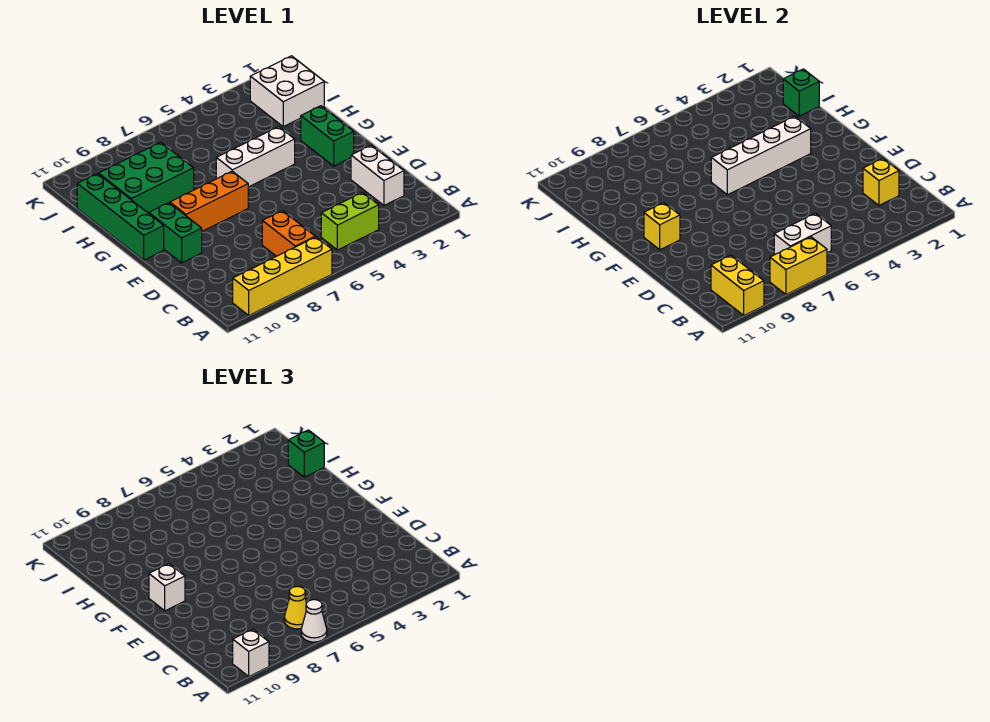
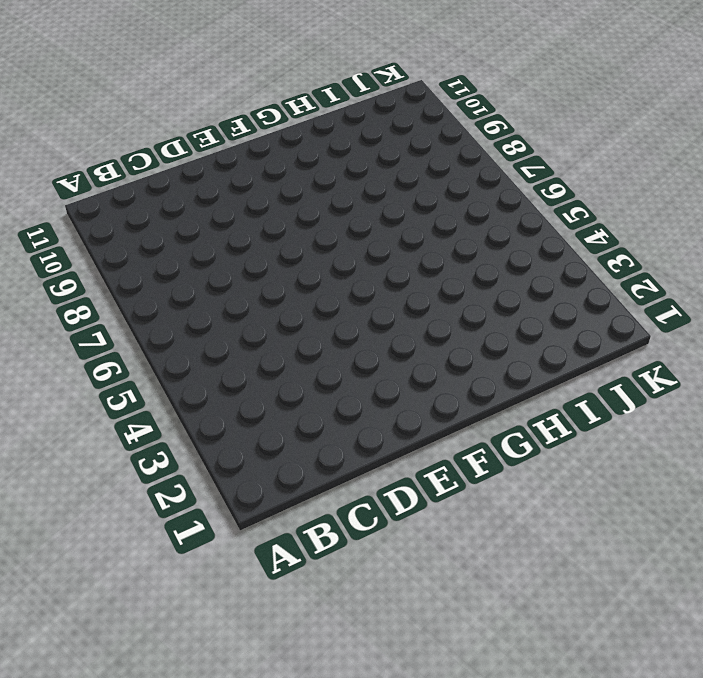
none -> yellow brick A7:A10 level 1
none -> lime brick B4:B5 level 1
none -> orange brick B7:C7 level 1

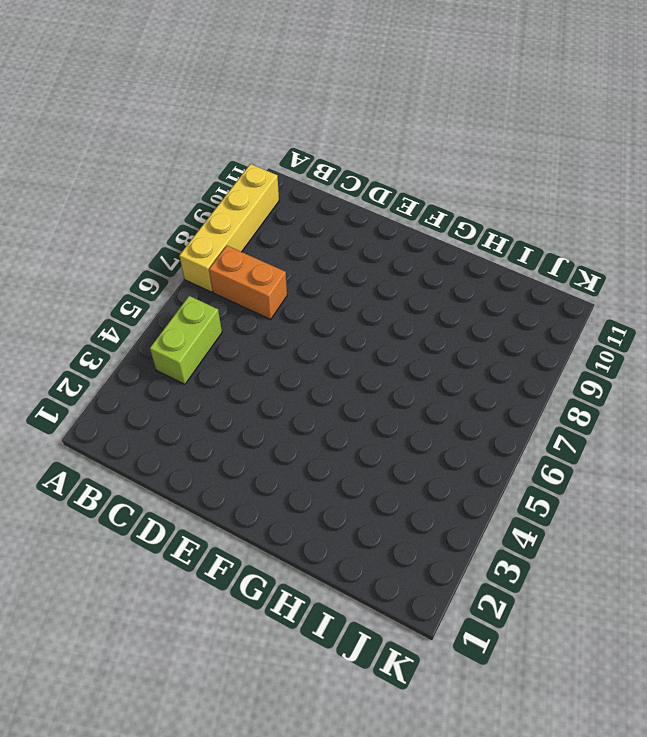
none -> white brick C2:D2 level 1
none -> green brick E10:F10 level 1
none -> green brick F2:G2 level 1

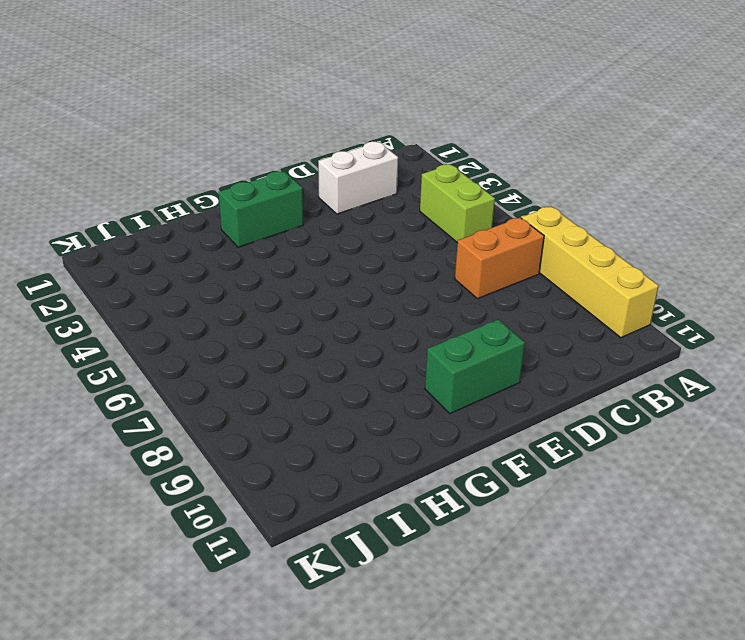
none -> orange brick F7:F9 level 1
none -> green brick F11:I11 level 1
none -> white brick G4:G6 level 1

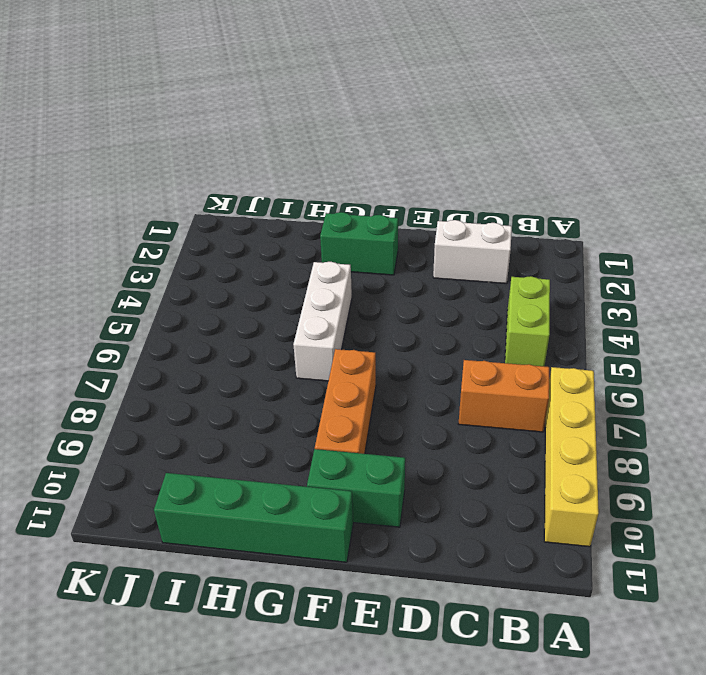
none -> green brick H8:I10 level 1
none -> white brick I1:J2 level 1
none -> yellow brick A7:A8 level 2

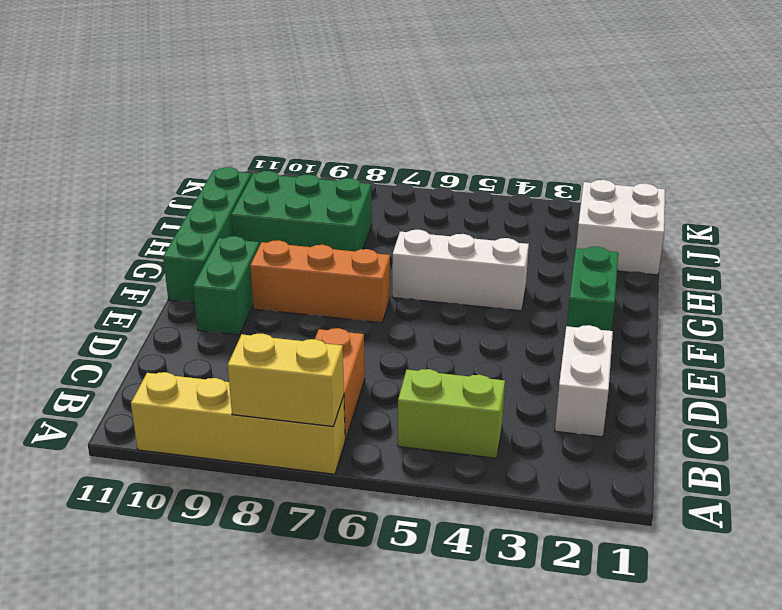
none -> yellow brick A10:B10 level 2
none -> white brick B6:B7 level 2
none -> yellow brick C2 level 2

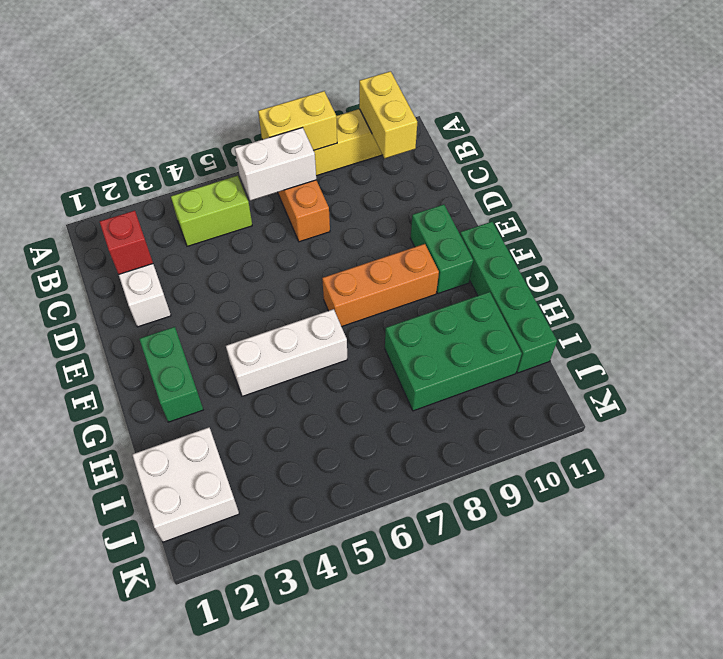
red brick C2 level 2 -> yellow brick C2 level 2
none -> yellow brick F10 level 2
none -> white brick G3:G6 level 2
none -> green brick I1 level 2

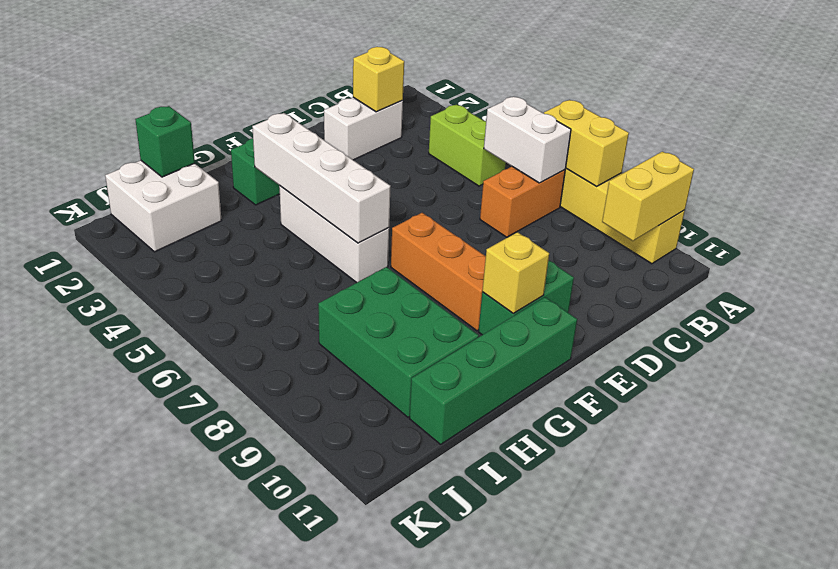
none -> white cone A7 level 3
none -> white brick A10 level 3
none -> yellow cone B7 level 3

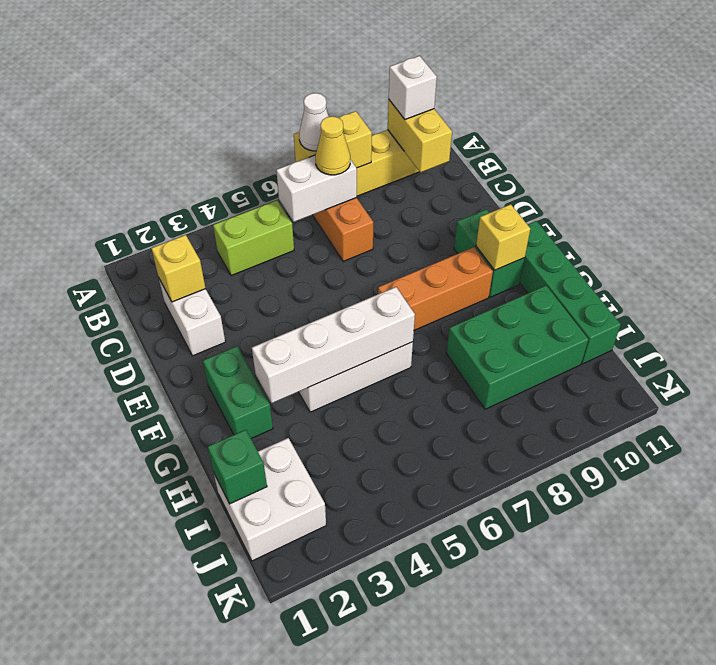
none -> white brick F10 level 3
none -> green brick I1 level 3

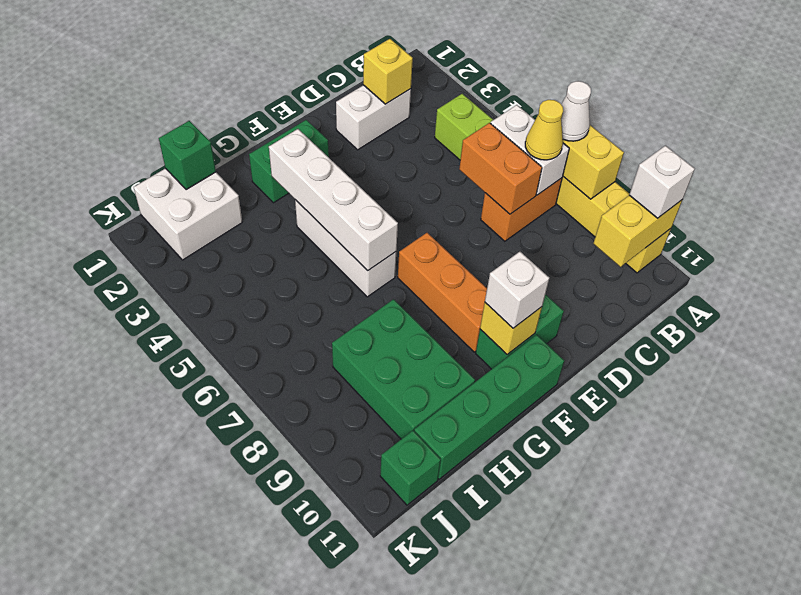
orange brick C6:C7 level 2 -> none
green brick J11 level 1 -> green brick I1 level 3

